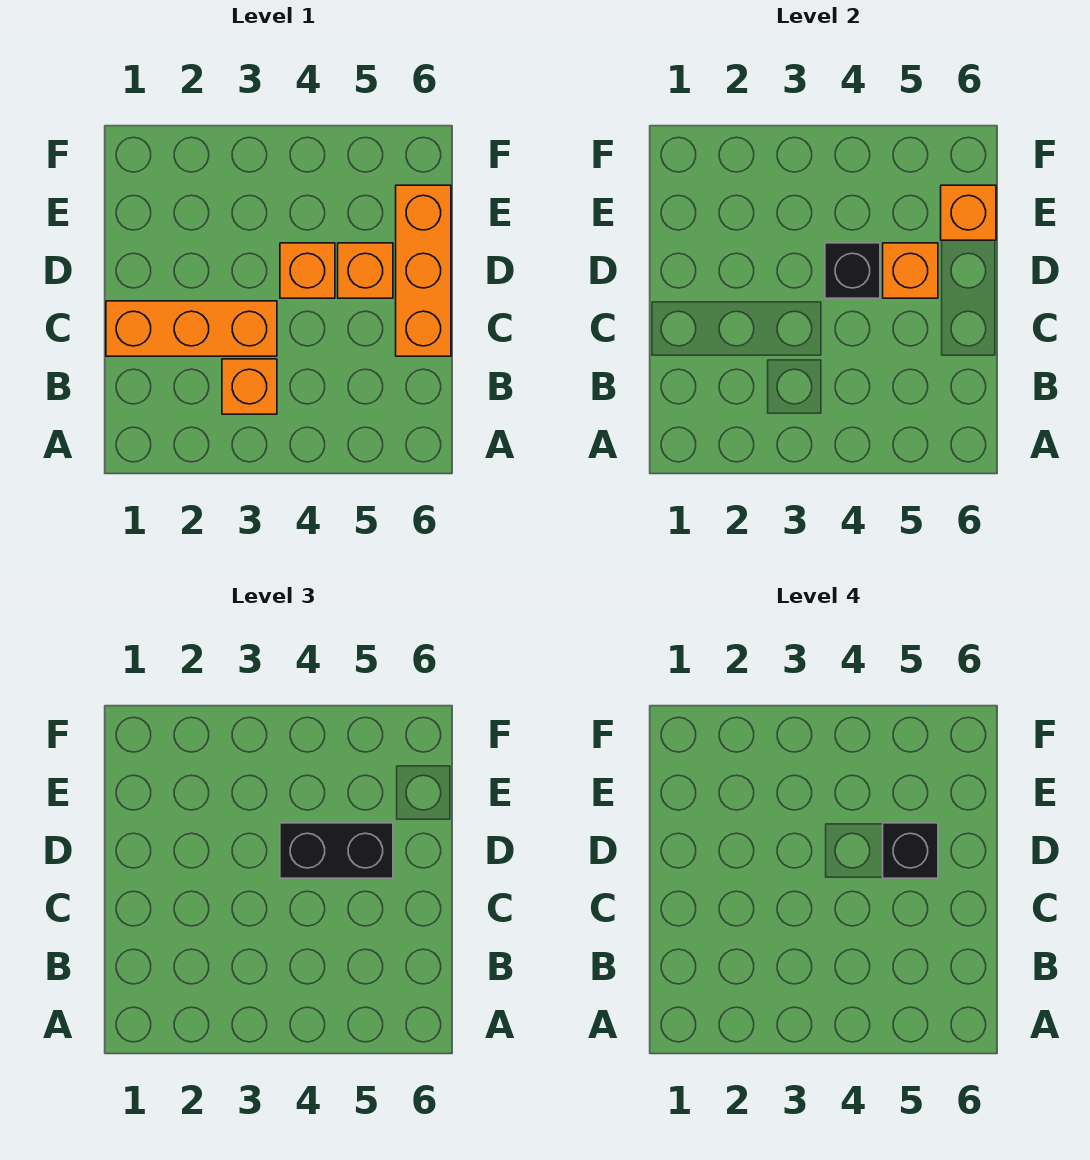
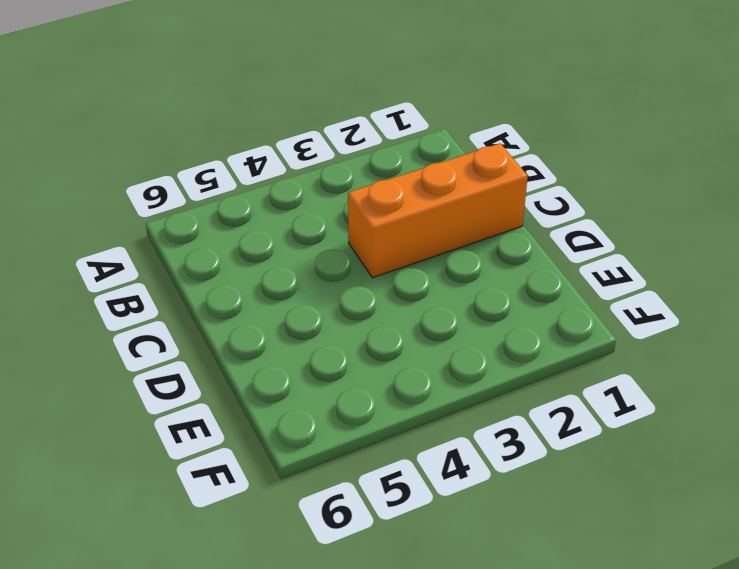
none -> orange brick B3 level 1
none -> orange brick C6:E6 level 1

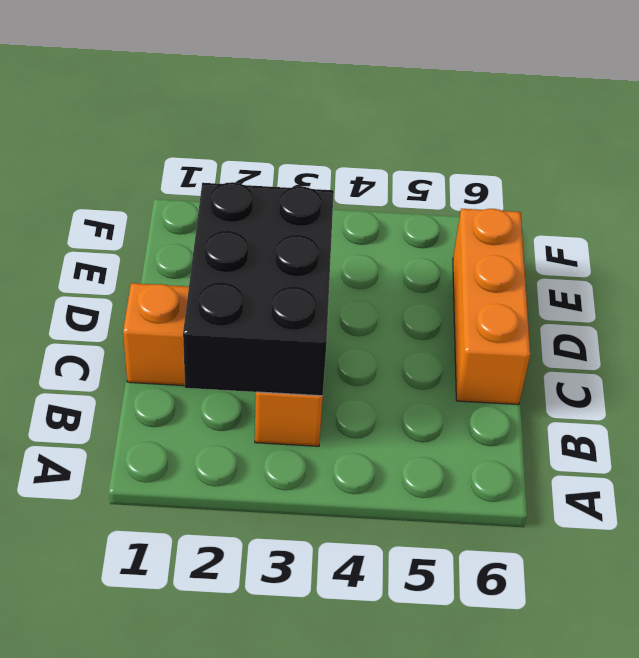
black brick B2:D3 level 2 -> none
none -> orange brick D4 level 1
none -> orange brick D5 level 1

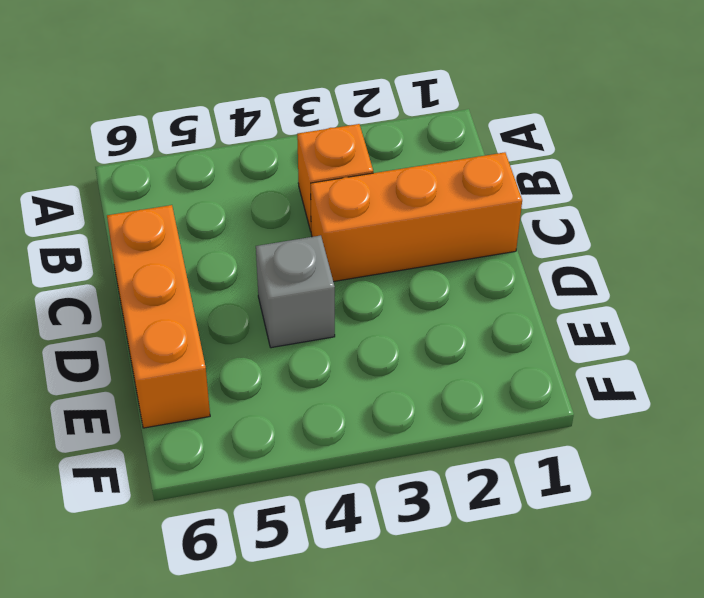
grey brick D4 level 1 -> orange brick D4 level 1
none -> orange brick D5 level 1
none -> black brick D4 level 2

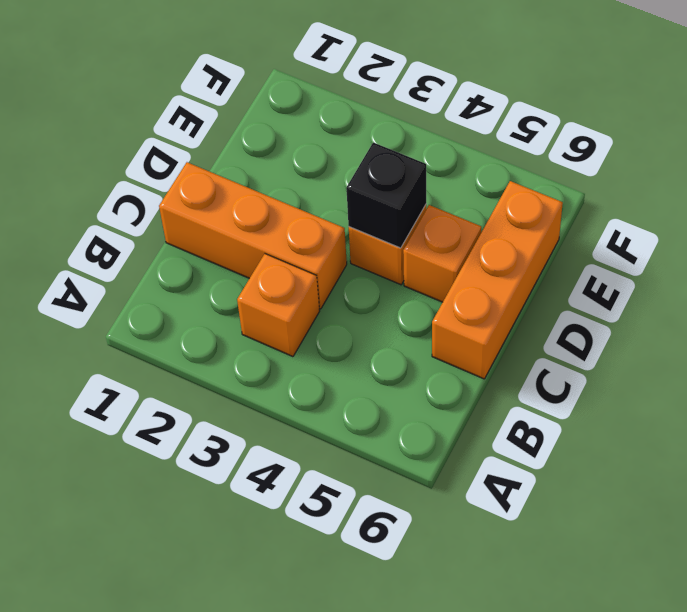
none -> orange brick D5 level 2
none -> orange brick E6 level 2

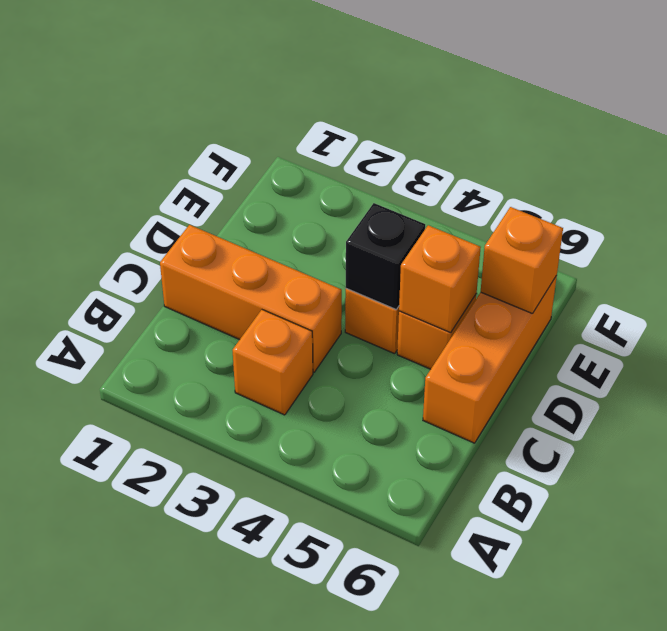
none -> black brick D4:D5 level 3
none -> black brick D5 level 4

